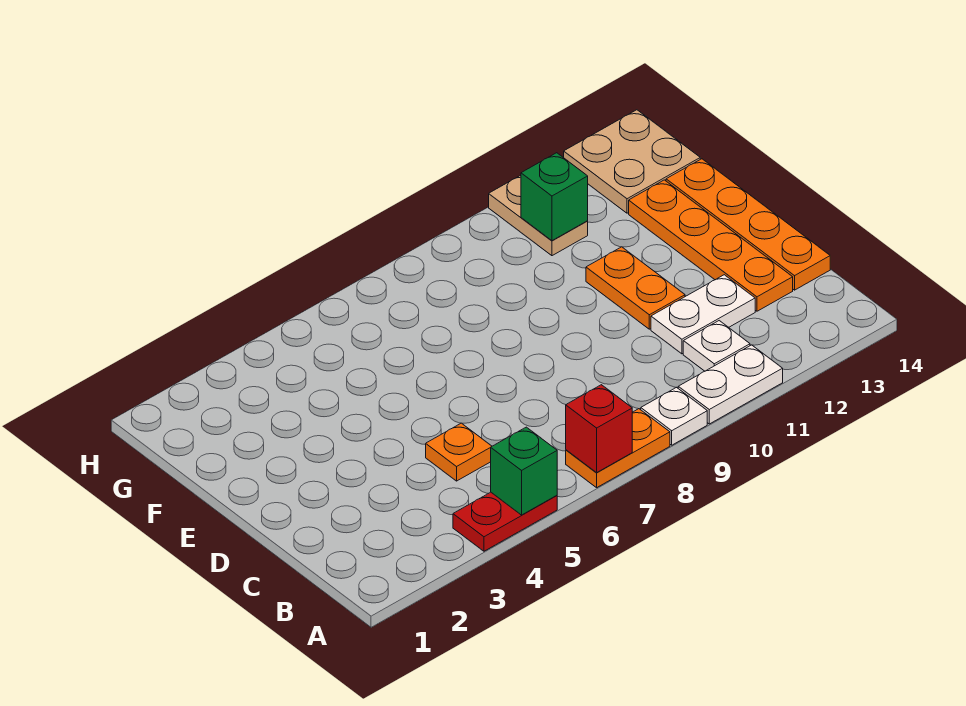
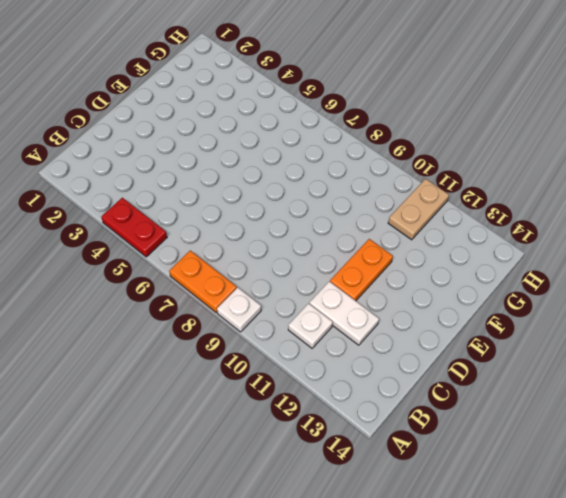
none -> white plate A10:A11 level 1
none -> orange plate C5 level 1
none -> orange plate C13:F13 level 1

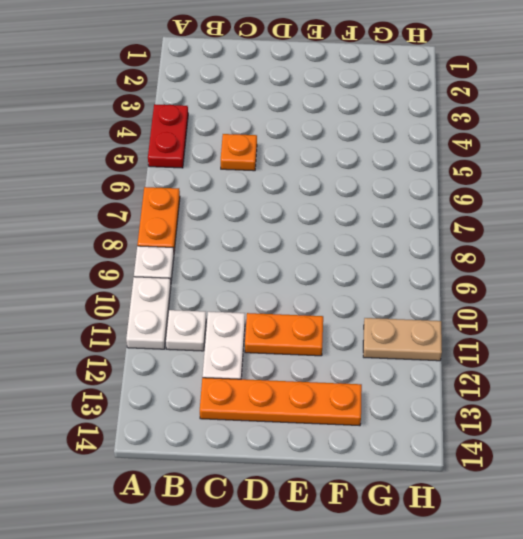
none -> orange plate C14:F14 level 1
none -> tan plate G13:H14 level 1
none -> green brick A5 level 2

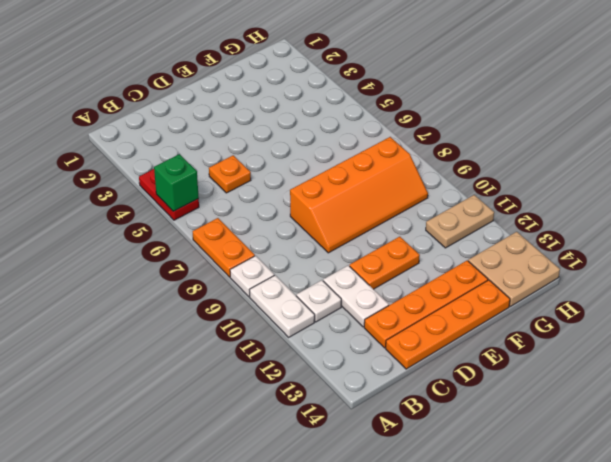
orange slope D8:G9 level 1 top 8 -> none
none -> red brick A7 level 2
none -> green brick G11 level 2

